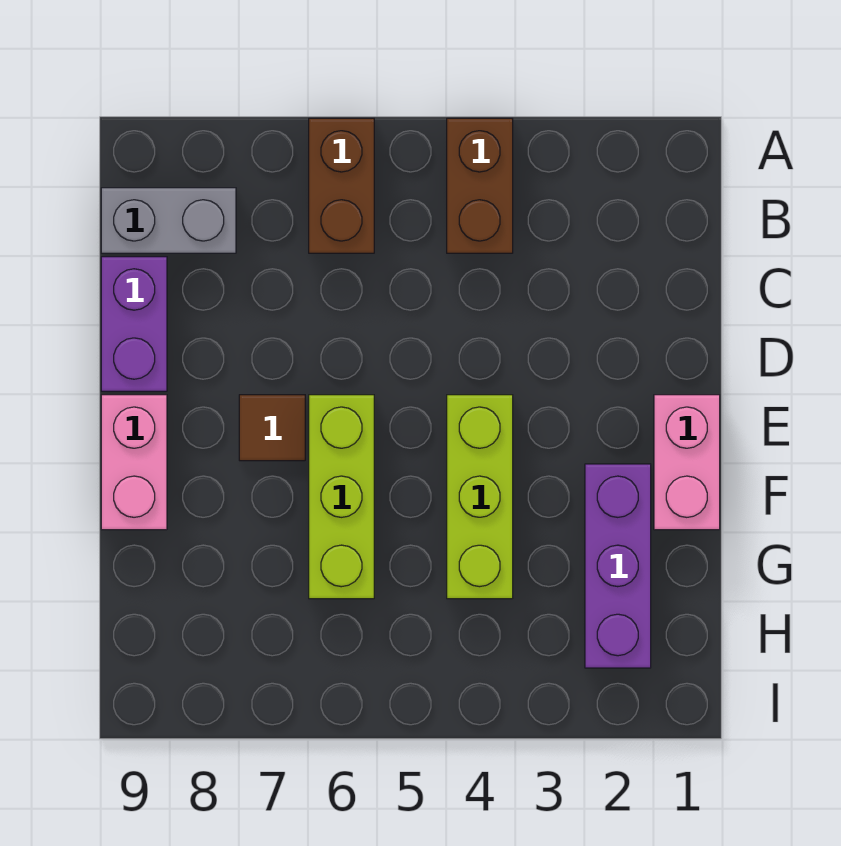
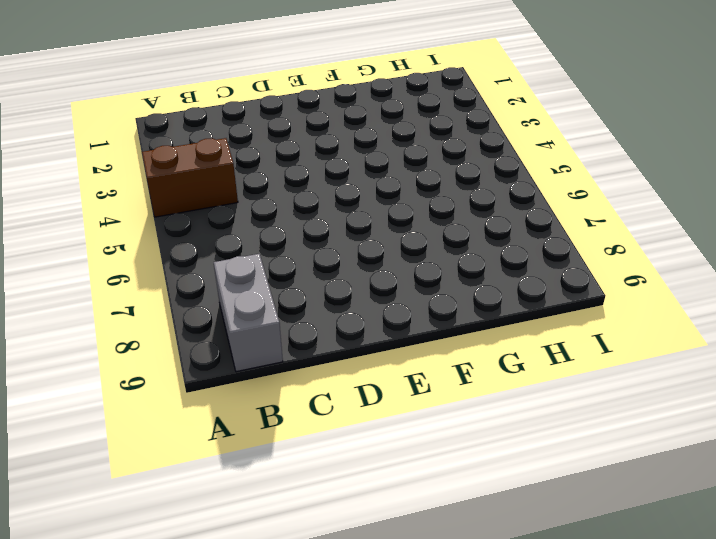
none -> brown brick A6:B6 level 1
none -> purple brick C9:D9 level 1

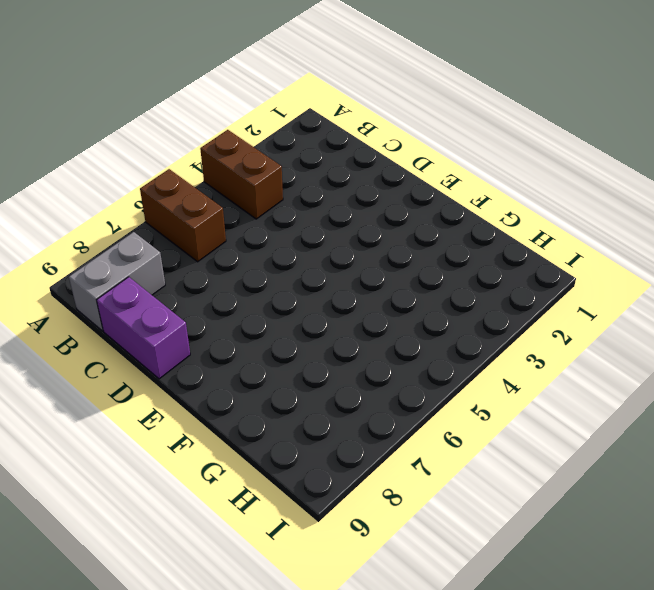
none -> pink brick E1:F1 level 1
none -> lime brick E4:G4 level 1

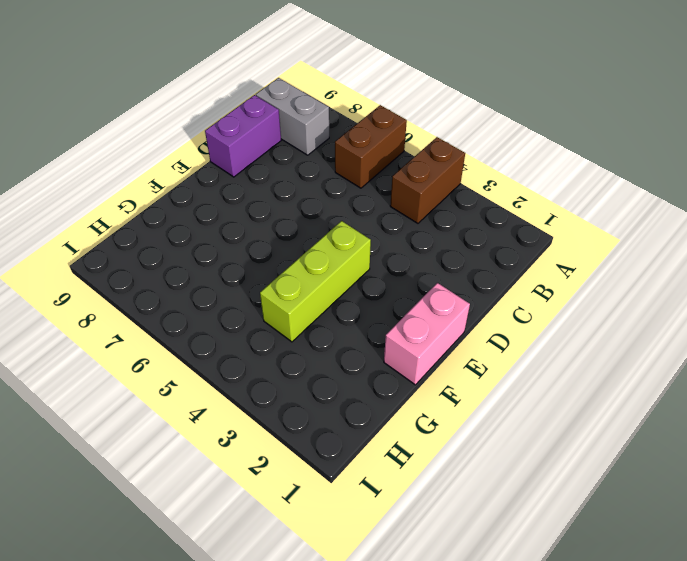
none -> lime brick E6:G6 level 1
none -> brown tile E7 level 1

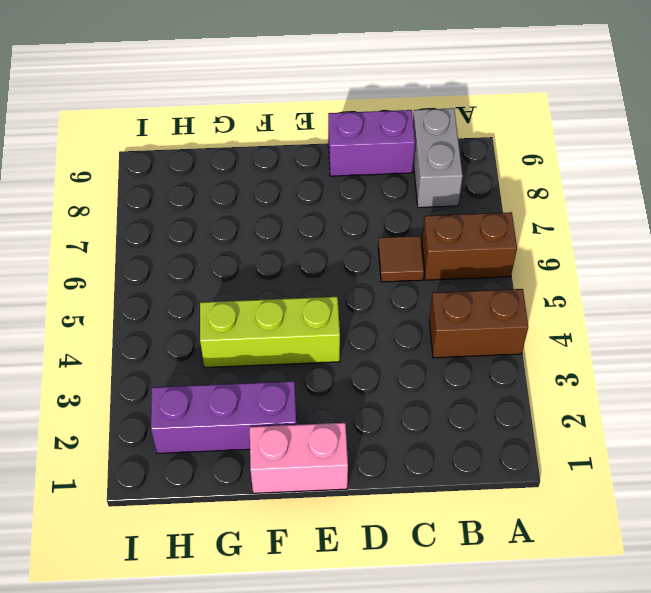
brown tile C6 level 1 -> brown tile E7 level 1
none -> lime brick E6:G6 level 1
none -> pink brick E9:F9 level 1

